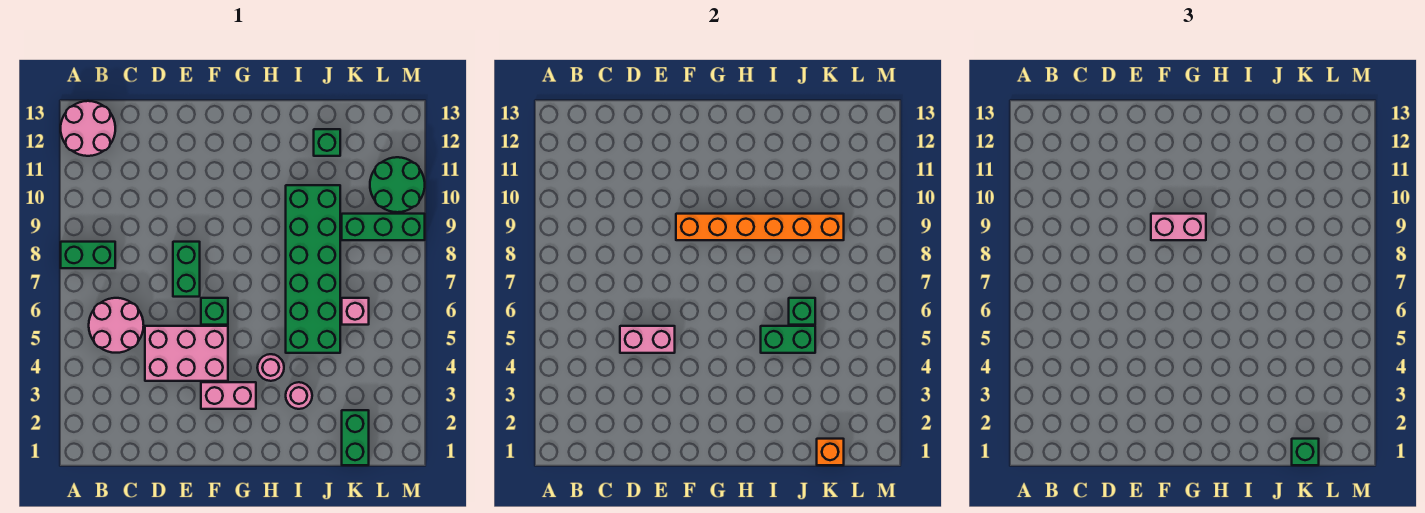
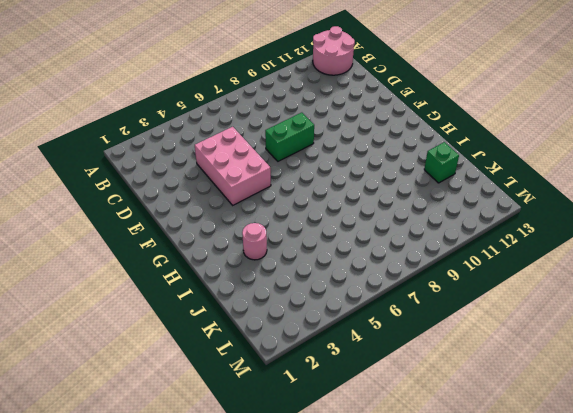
none -> green brick A8:B8 level 1
none -> pink round brick B5:C6 level 1
none -> pink brick F3:G3 level 1

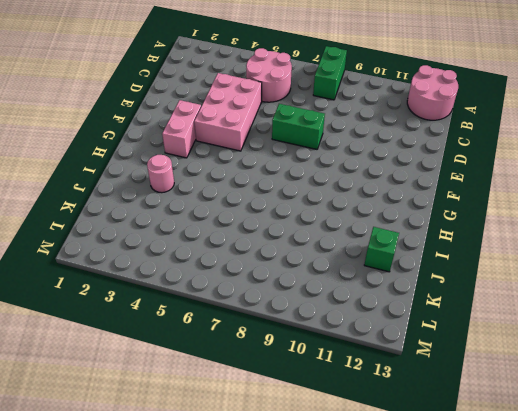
none -> green brick F6 level 1
none -> pink round brick H4 level 1
none -> green brick I5:J10 level 1

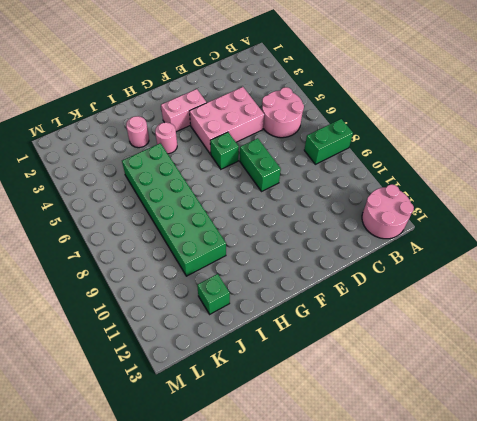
none -> green brick K1:K2 level 1
none -> pink brick K6 level 1
none -> green brick K9:M9 level 1

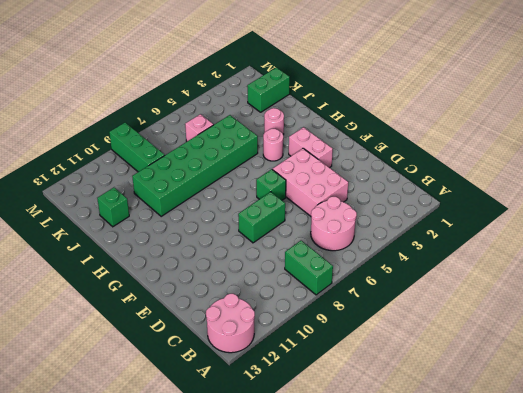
none -> green round brick L10:M11 level 1
none -> pink brick D5:E5 level 2
none -> orange brick F9:K9 level 2

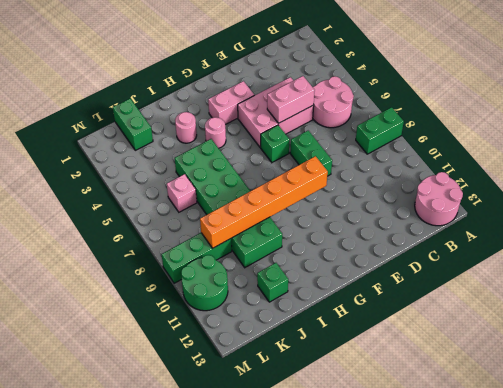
none -> green brick I5:J5 level 2
none -> green brick J6 level 2
none -> orange brick K1 level 2

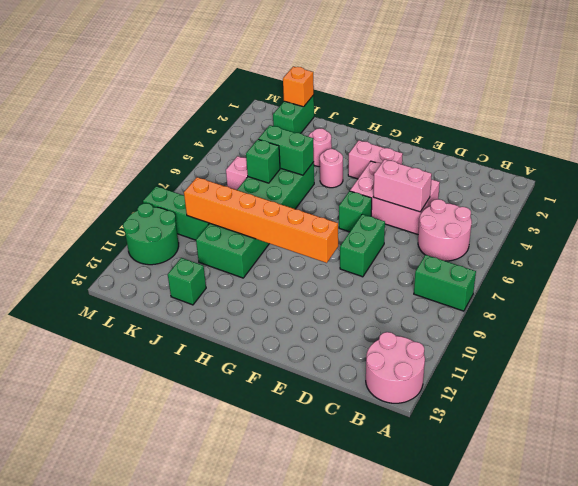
none -> pink brick F9:G9 level 3
none -> green brick K1 level 3

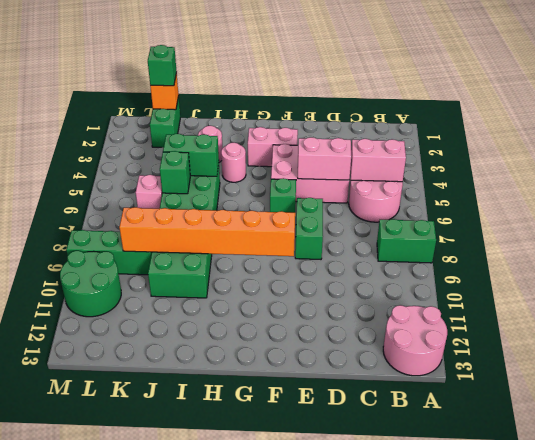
pink brick B5:C5 level 2 -> pink brick F9:G9 level 3
none -> green brick J12 level 1

